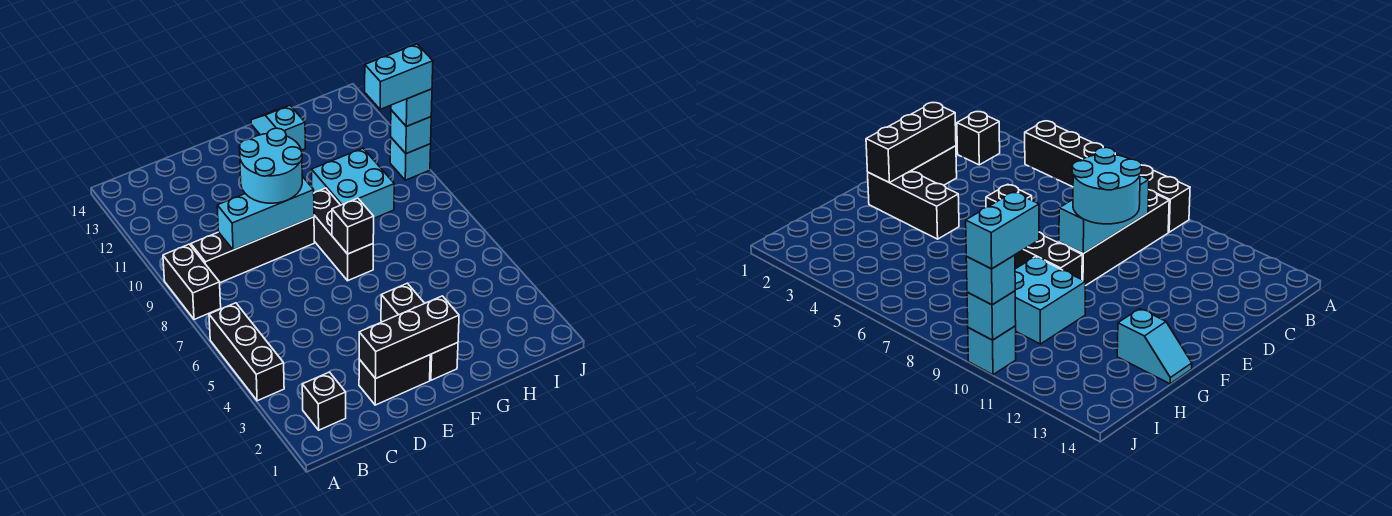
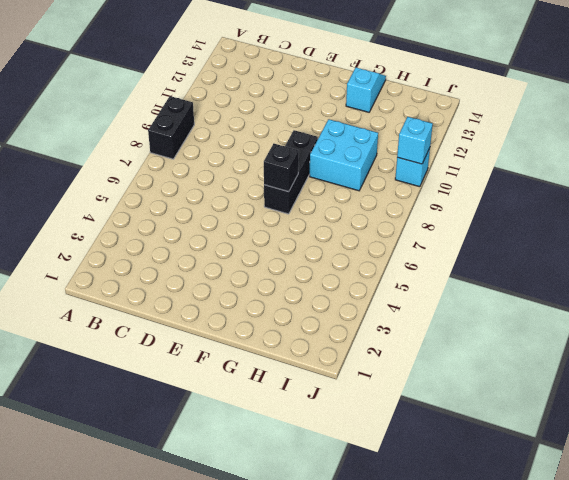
none -> black brick A4:A6 level 1
none -> black brick B2 level 1
none -> black brick B9:E9 level 1

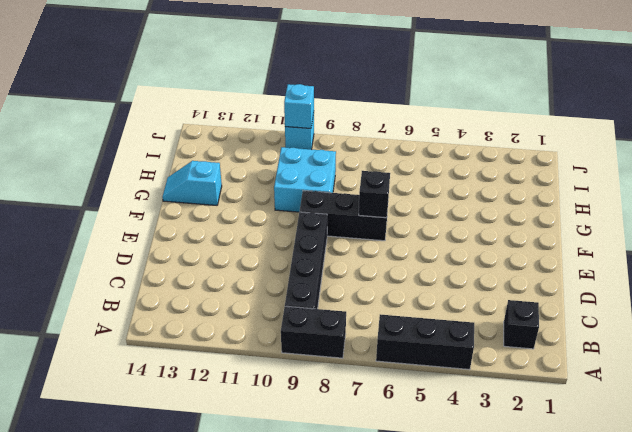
none -> black brick D2:E2 level 1
none -> black brick F2:F4 level 1
none -> cyan brick C9:E9 level 2

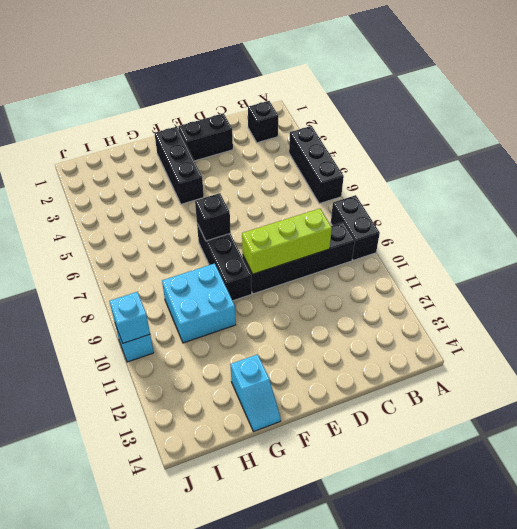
lime brick C9:E9 level 2 -> cyan brick C9:E9 level 2
none -> black brick D2:F2 level 2
none -> cyan round brick D9:E10 level 3
none -> cyan brick J10 level 3

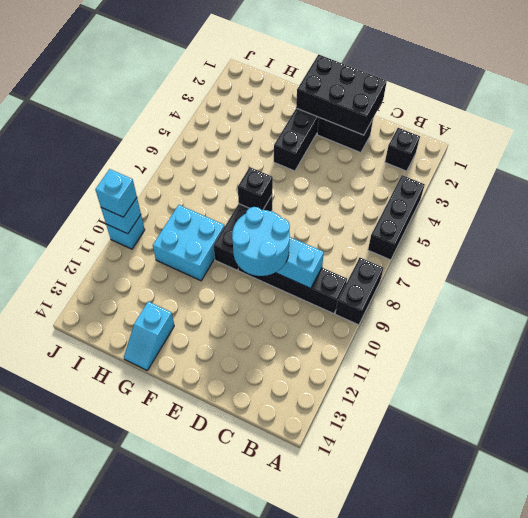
black brick D1:F2 level 2 -> black brick D2:F2 level 2
none -> cyan brick I10:J10 level 4

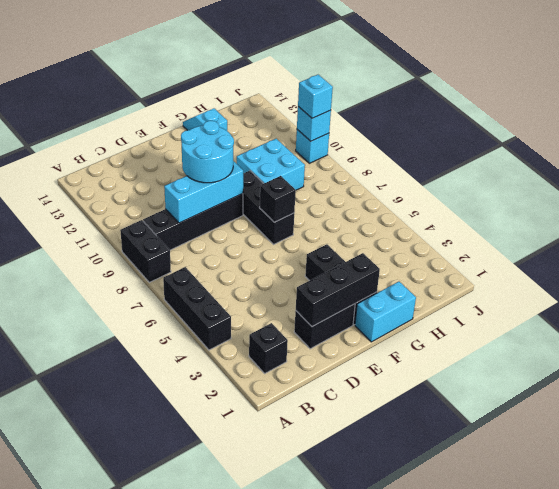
cyan brick F1:G1 level 1 -> cyan brick I10:J10 level 4

